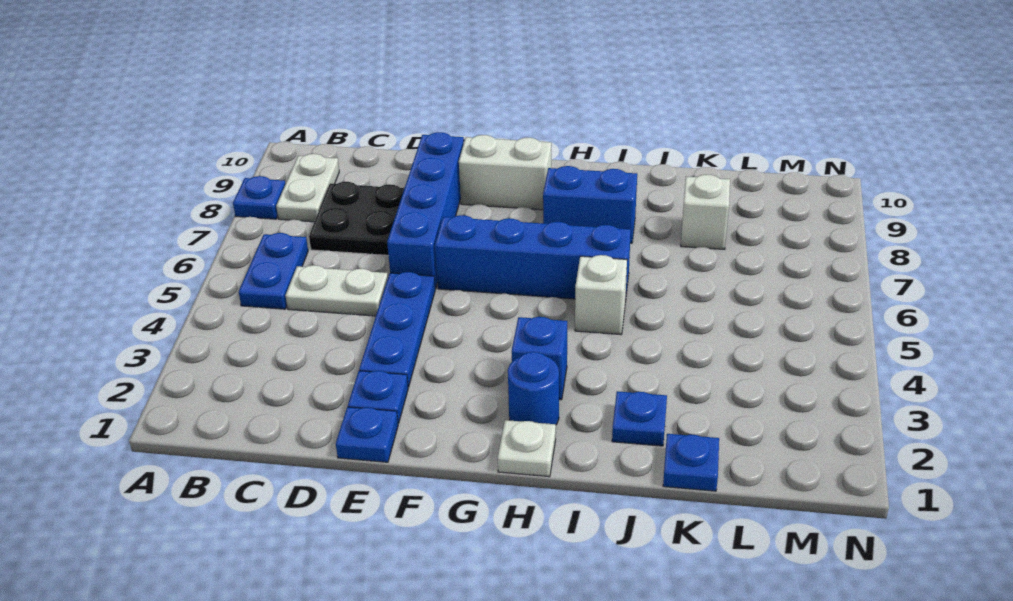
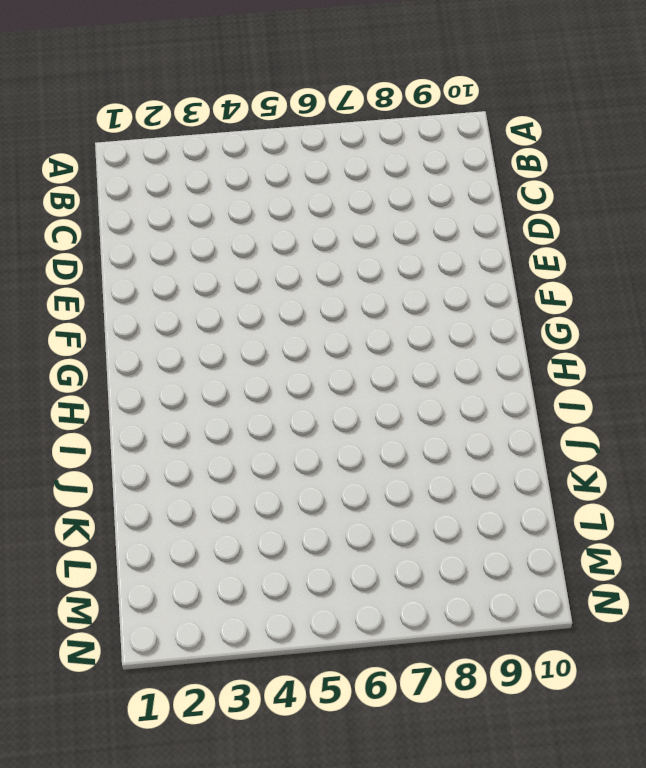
none -> blue plate A8 level 1
none -> blue plate B5:B6 level 1
none -> white plate B8:B9 level 1

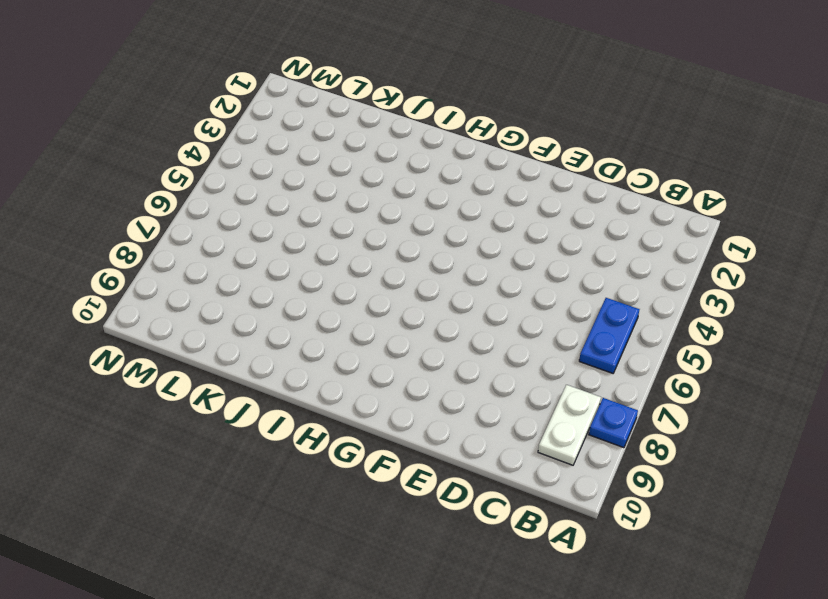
none -> white plate C5:D5 level 1
none -> black plate C7:D8 level 1
none -> blue plate E1 level 1

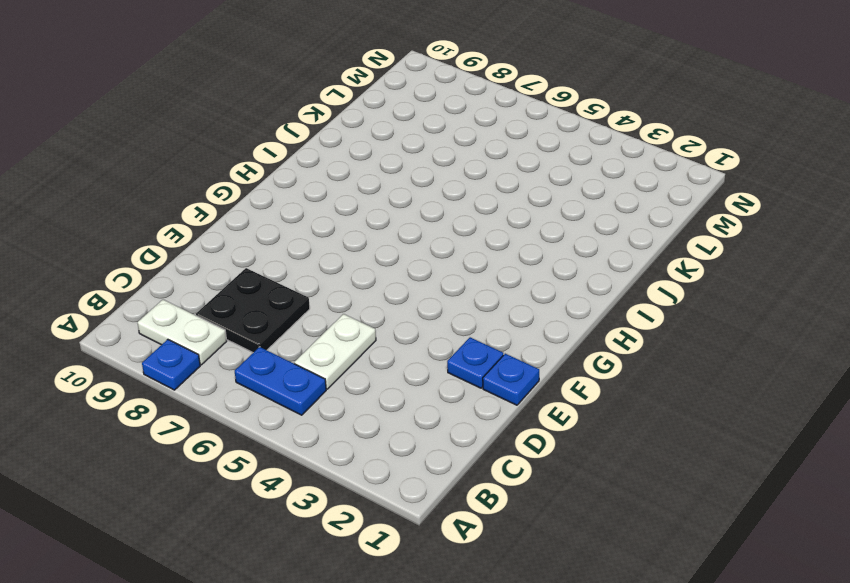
none -> blue plate E3:E5 level 1
none -> blue brick E6:E9 level 1
none -> blue brick F6:I6 level 1

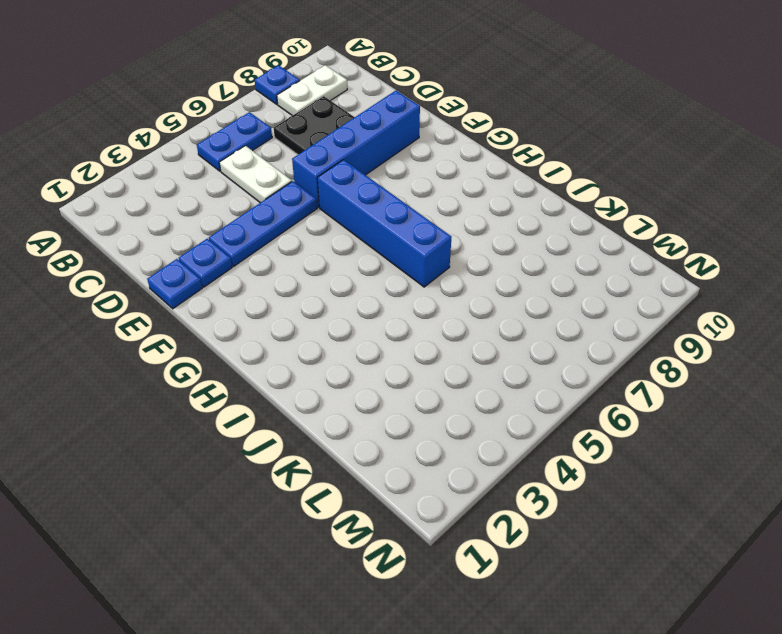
none -> white brick F9:G9 level 1
none -> white plate H1 level 1
none -> blue round brick H2 level 1

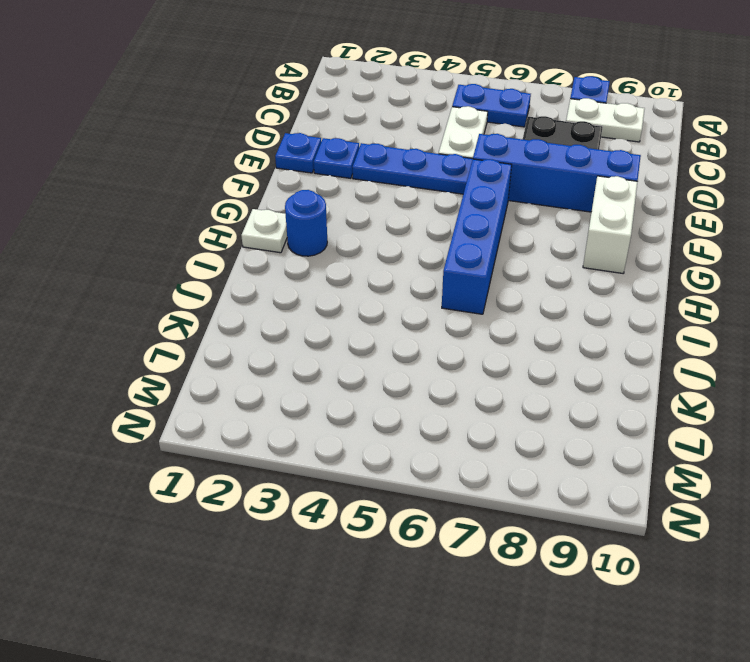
none -> blue brick H3 level 1
none -> blue brick H8:I8 level 1
none -> white brick I5 level 1

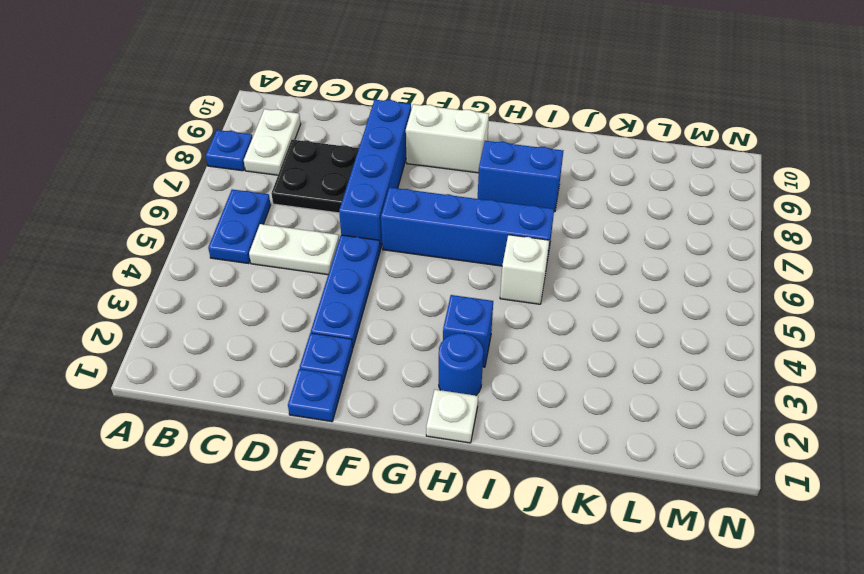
none -> blue plate J2 level 1
none -> blue plate K1 level 1
none -> white brick K8 level 1

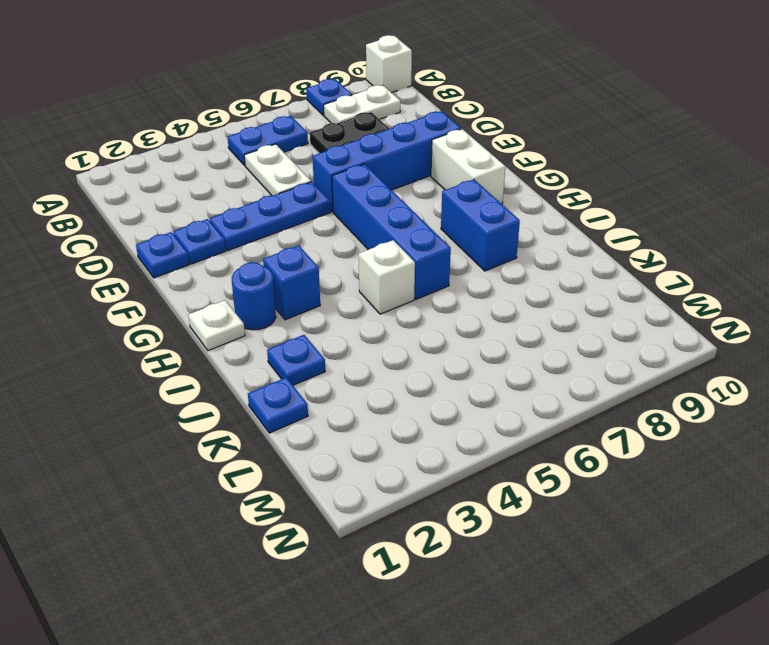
white brick A10 level 1 -> white brick K8 level 1

